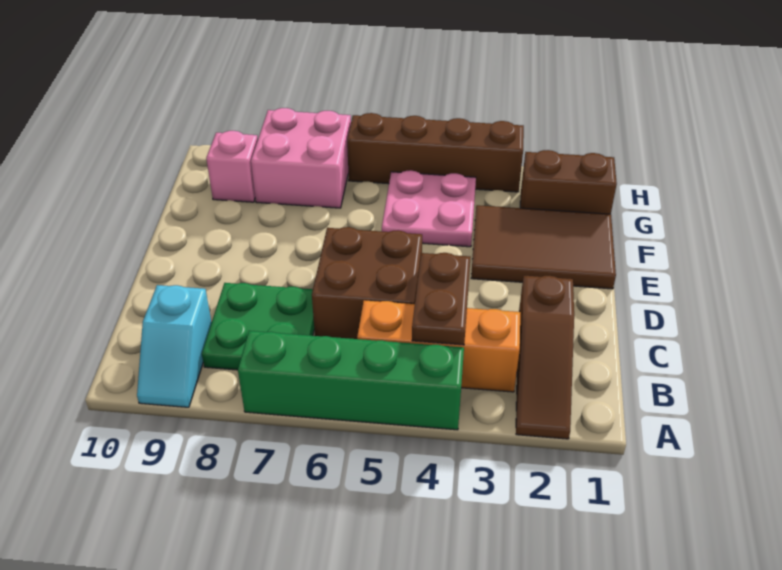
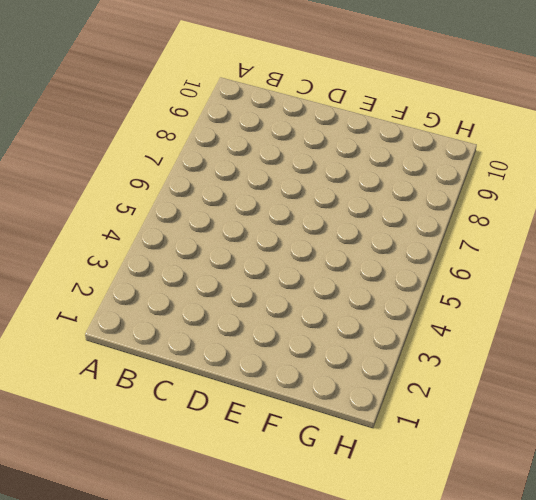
none -> brown slope A2:C2 level 1 top C
none -> green brick A4:A7 level 1
none -> cyan slope A9:B9 level 1 top B

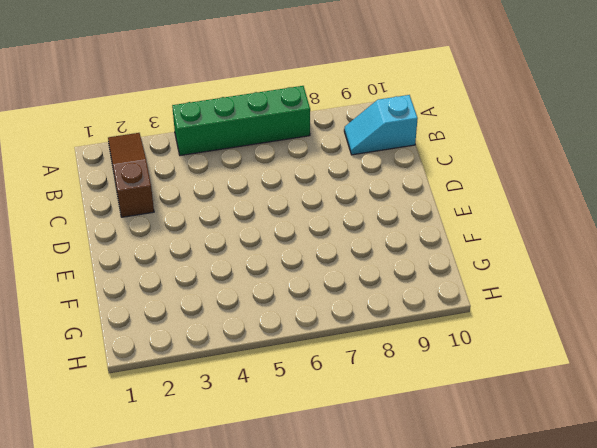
cyan slope B9:B10 level 1 top 10 -> cyan slope A9:B9 level 1 top B
none -> orange brick B3:B5 level 1
none -> green plate B7:C8 level 1
none -> brown brick C5:D6 level 1

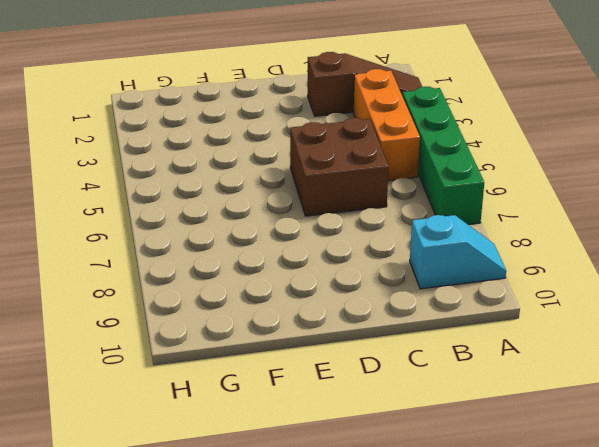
none -> green plate B7:C8 level 1
none -> brown tile E1:F3 level 1
none -> pink plate F4:G5 level 1

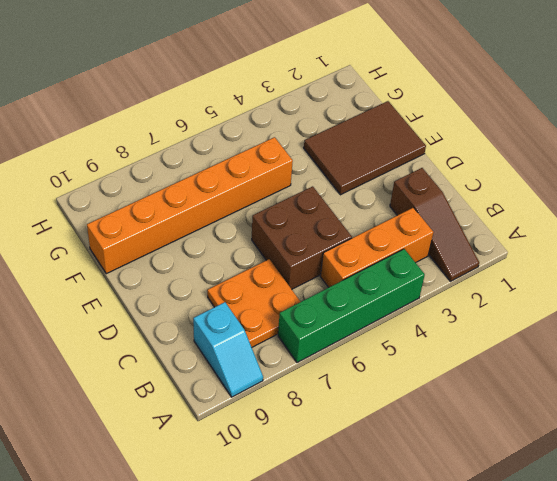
orange plate B7:C8 level 1 -> green plate B7:C8 level 1
orange brick F5:F10 level 1 -> pink plate F4:G5 level 1
none -> brown brick G1:G2 level 1
none -> pink brick G7:H8 level 1
none -> pink brick G9 level 1

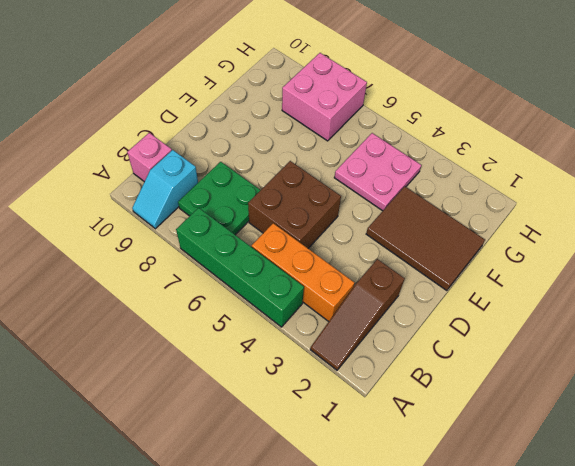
pink brick B10 level 1 -> pink brick G9 level 1
none -> brown brick G1:G2 level 1
none -> brown brick H3:H6 level 1
none -> brown plate B4:C4 level 2

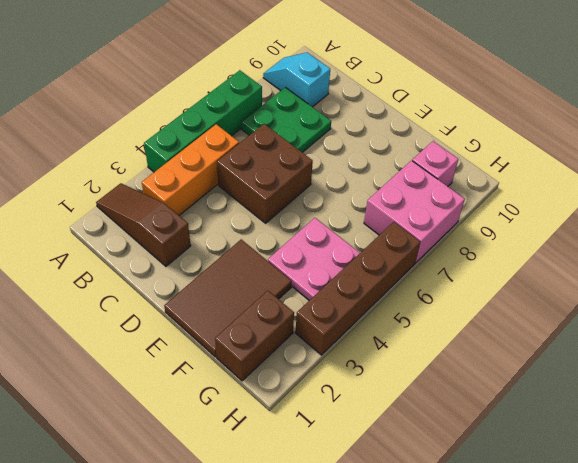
none -> brown plate B4:C4 level 2

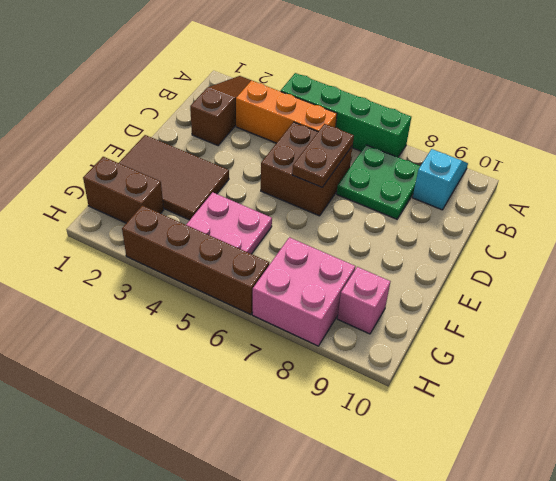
brown plate C6:D6 level 2 -> brown plate B4:C4 level 2

